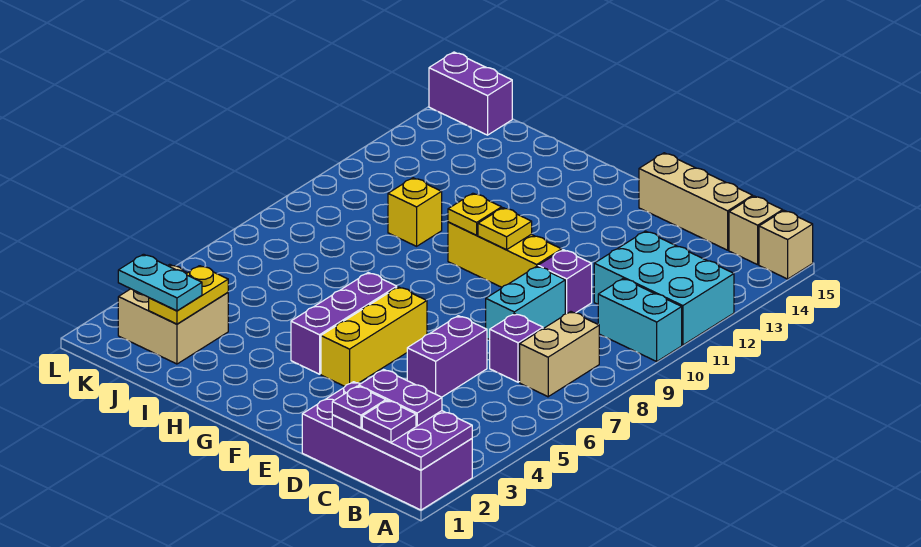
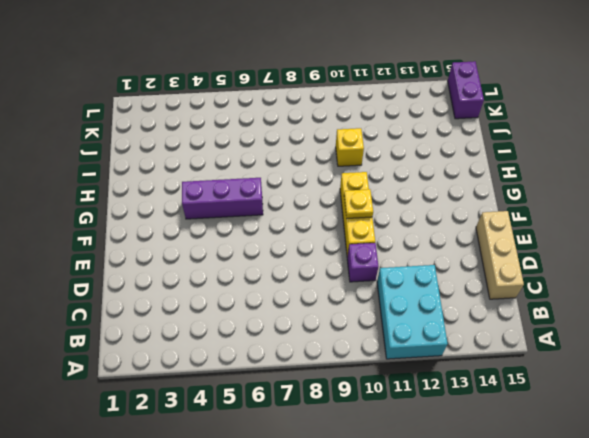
none -> purple brick A1:D2 level 1
none -> cyan brick A10:B10 level 1
none -> tan brick A15 level 1

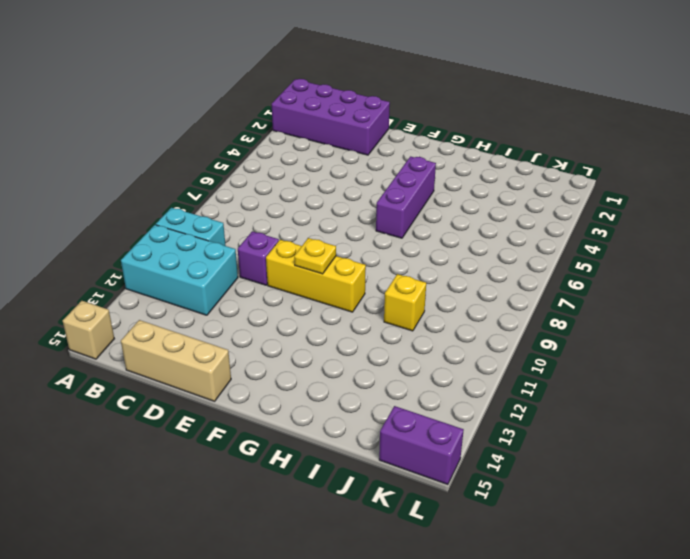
none -> tan brick B7:B8 level 1
none -> tan brick B15 level 1
none -> purple brick C7 level 1

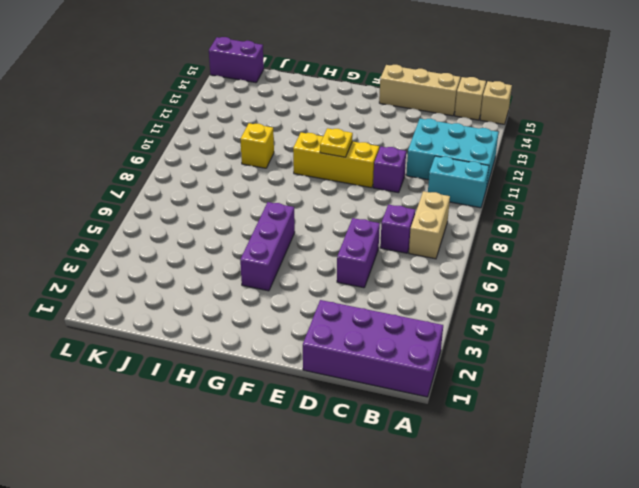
none -> cyan brick D8:D9 level 1
none -> yellow brick F4:F6 level 1
none -> tan brick J2:K3 level 1

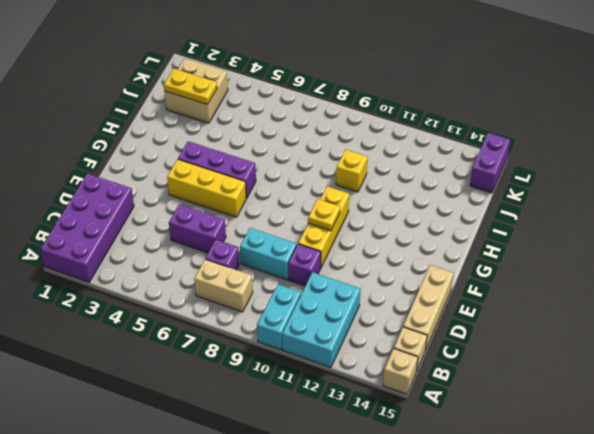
none -> purple plate A1:C2 level 2
none -> yellow plate G10 level 2
none -> purple plate B1 level 3

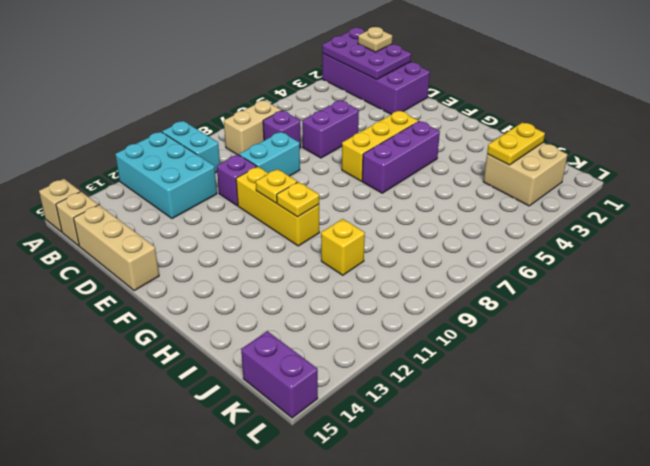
tan plate B1 level 3 -> purple plate B1 level 3
none -> purple plate B2:C2 level 3
none -> purple plate C1 level 3
none -> cyan plate J2:K2 level 3

